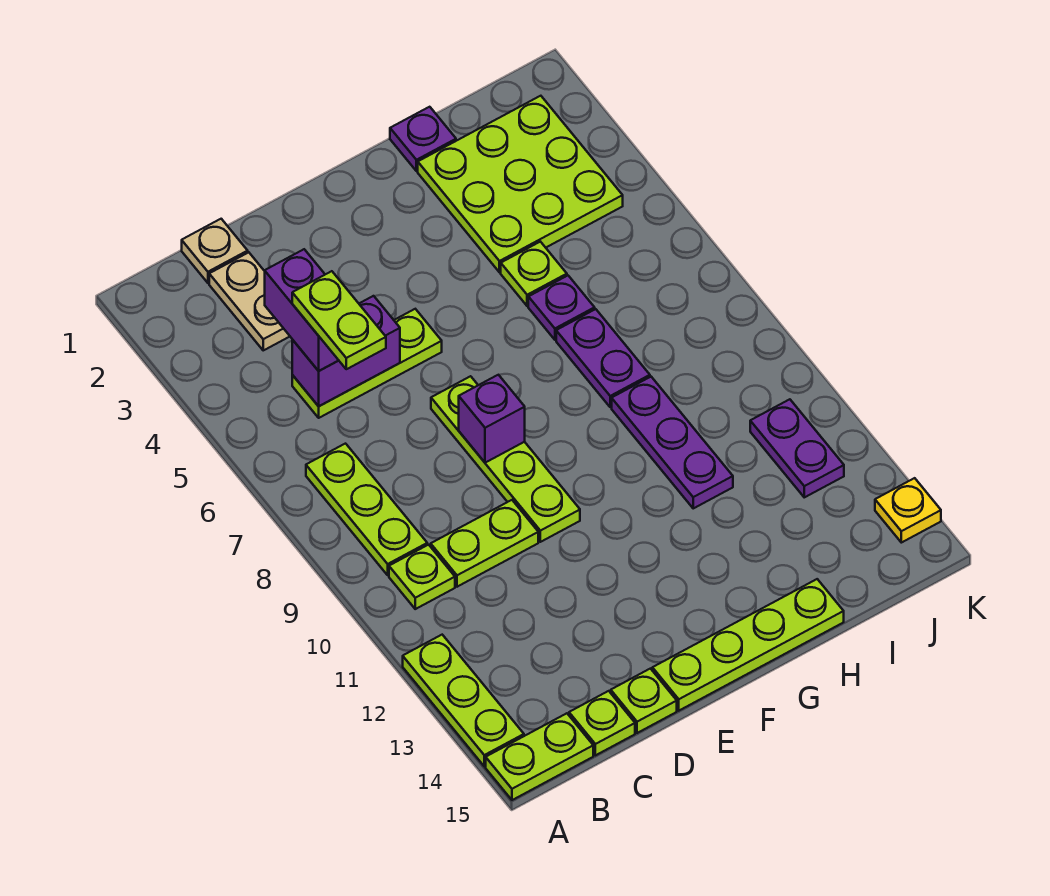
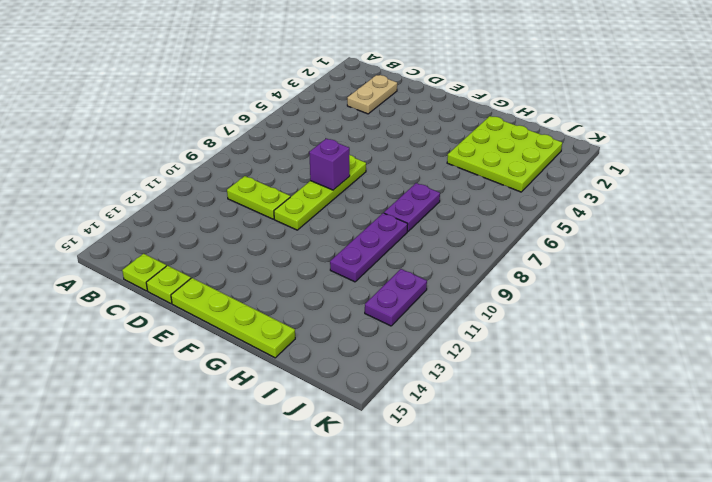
none -> lime plate A12:A14 level 1
none -> lime plate A15:B15 level 1
none -> lime plate B7:B9 level 1

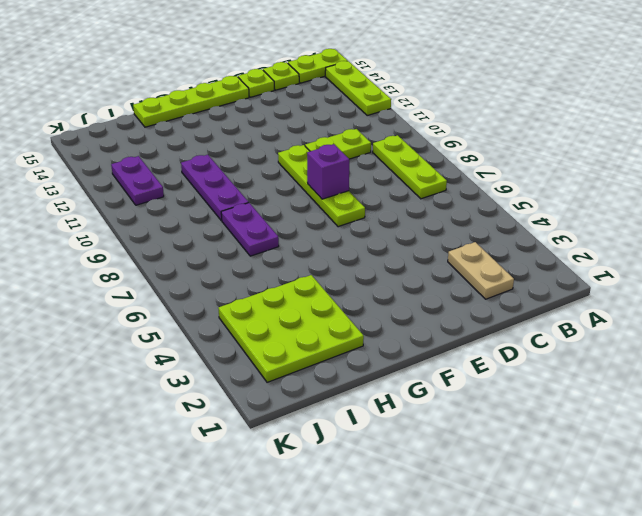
none -> lime plate B10 level 1
none -> tan plate C1 level 1
none -> lime plate C5:E5 level 1

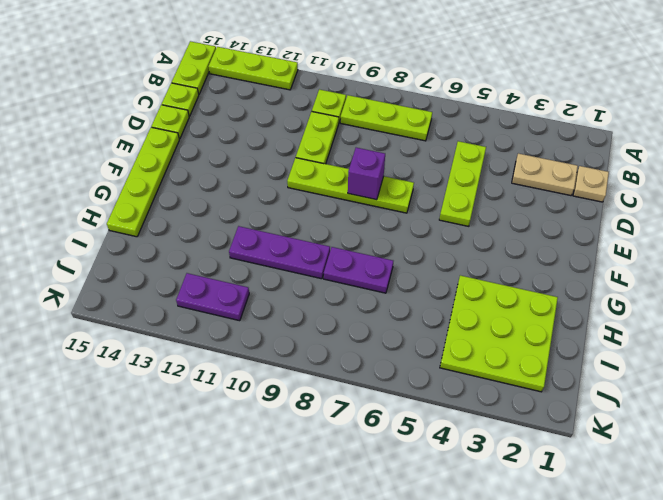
none -> purple plate H1 level 1
none -> lime plate H5 level 1
none -> purple plate H6 level 1

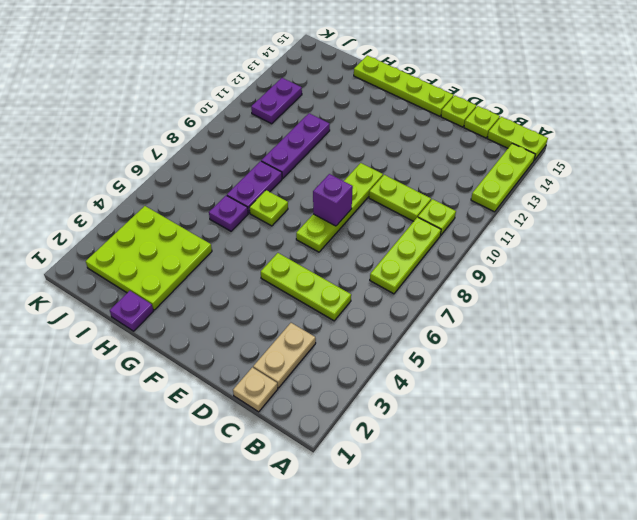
lime plate G7 level 1 -> lime plate H5 level 1
none -> yellow plate K14 level 1
none -> purple brick C5:D5 level 2
none -> purple brick C4:C5 level 3

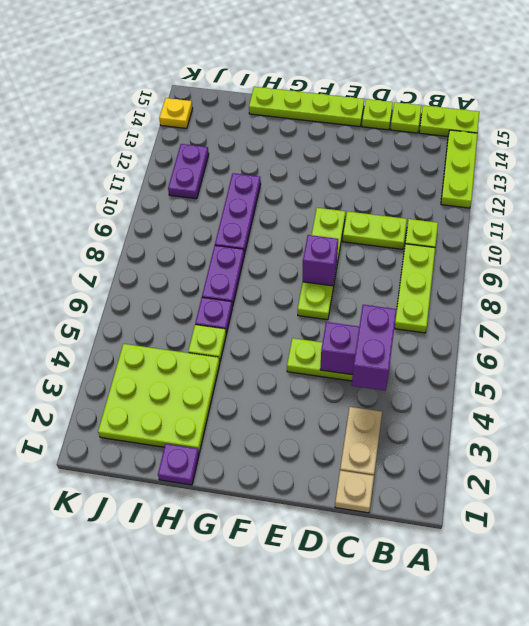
none -> lime plate C5:C6 level 4

